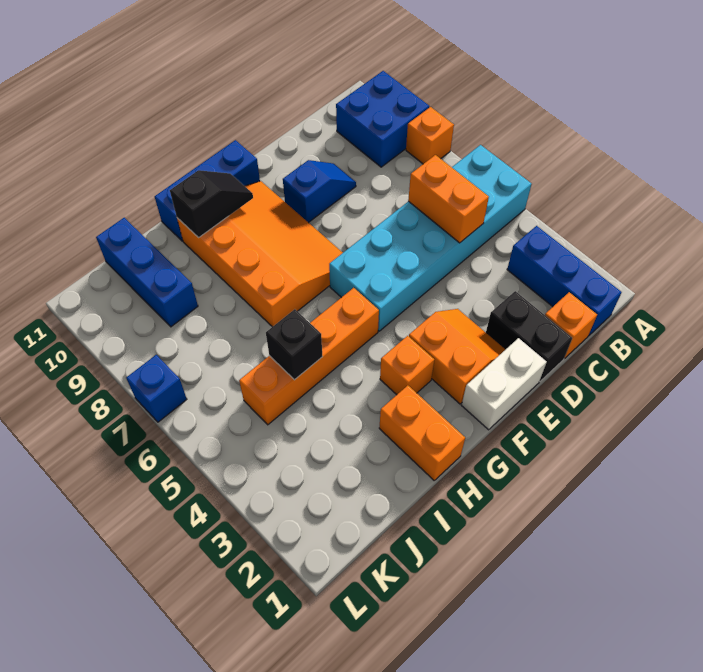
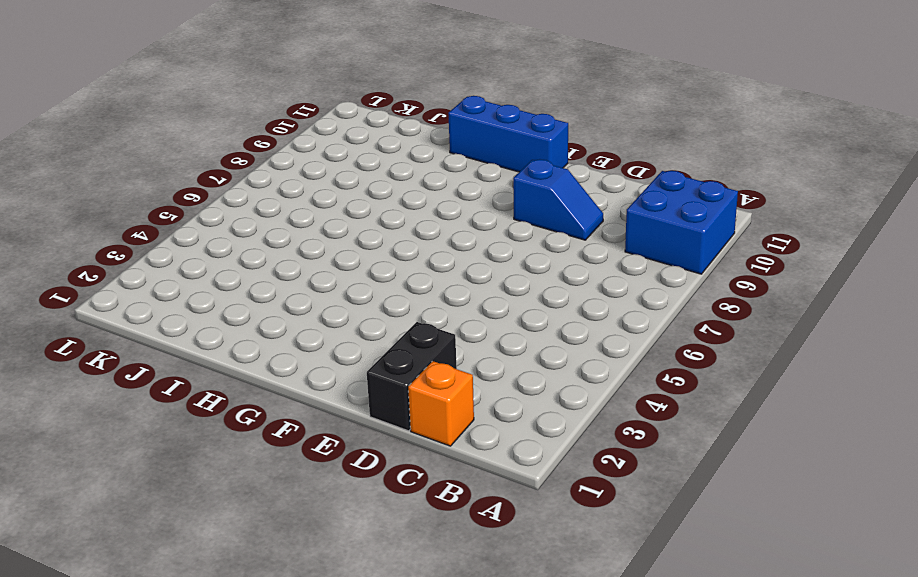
none -> cyan brick A5:F6 level 1
none -> orange brick A8 level 1
none -> blue brick B1:B3 level 1

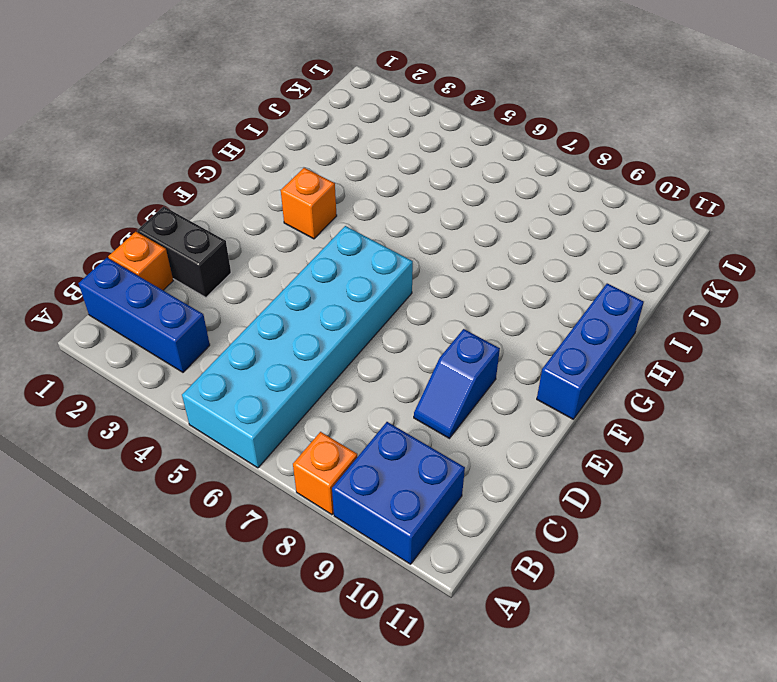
none -> white brick E1:F1 level 1
none -> orange slope E2:F3 level 1 top F
none -> orange slope F7:H10 level 1 top H

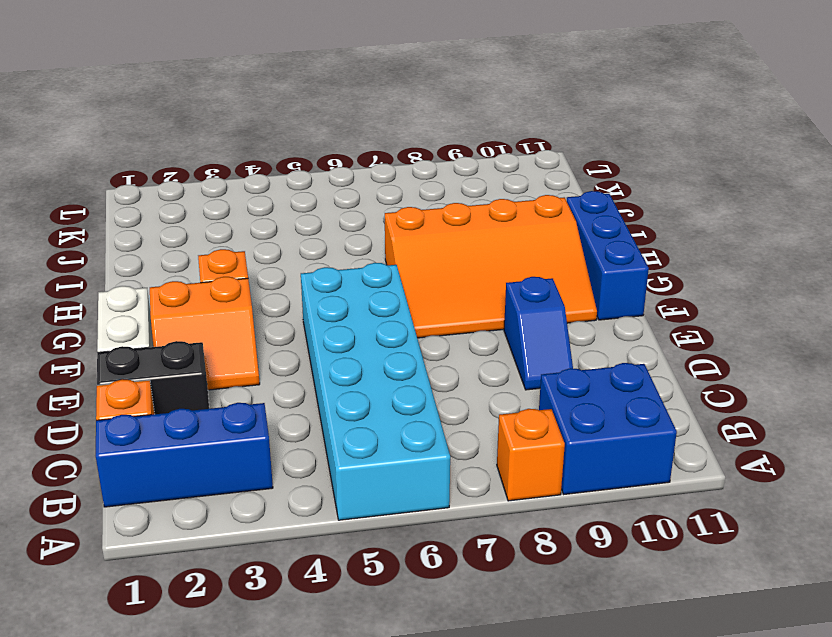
none -> orange brick G5:J5 level 1
none -> orange brick H1:H2 level 1
none -> blue brick J9:J11 level 1

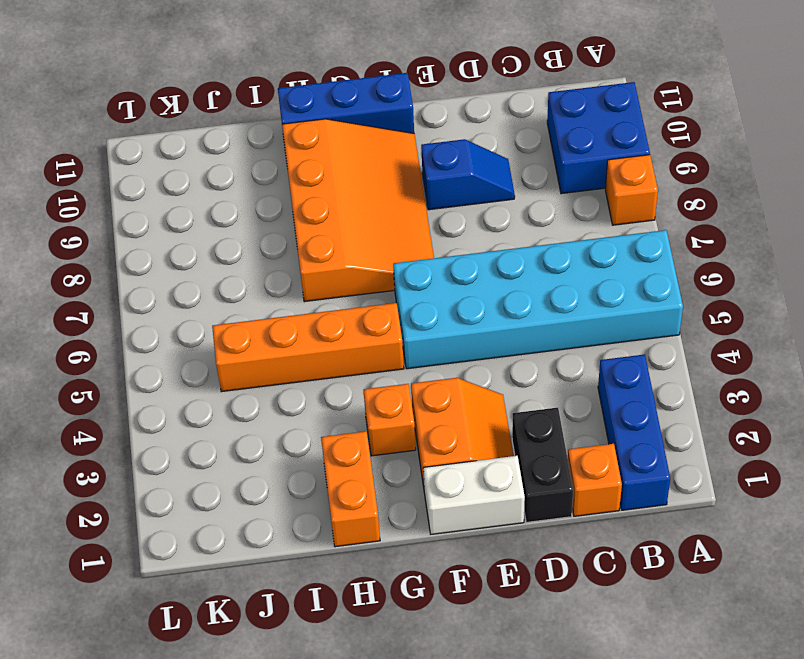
none -> blue brick J9:J11 level 1
none -> blue brick L7 level 1
none -> orange brick C5:C6 level 2

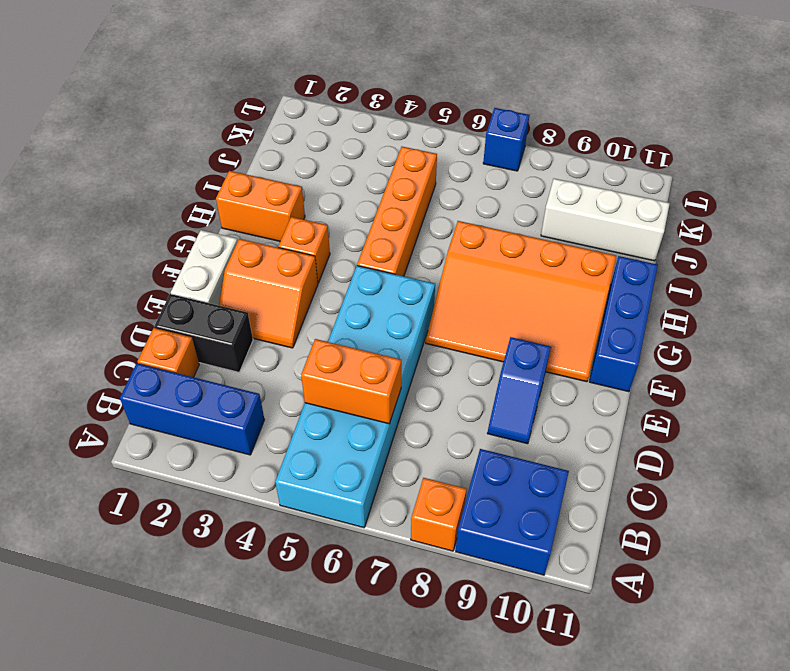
white brick J9:J11 level 1 -> blue brick J9:J11 level 1
none -> black slope G10:H10 level 2 top H
none -> black brick I5 level 2

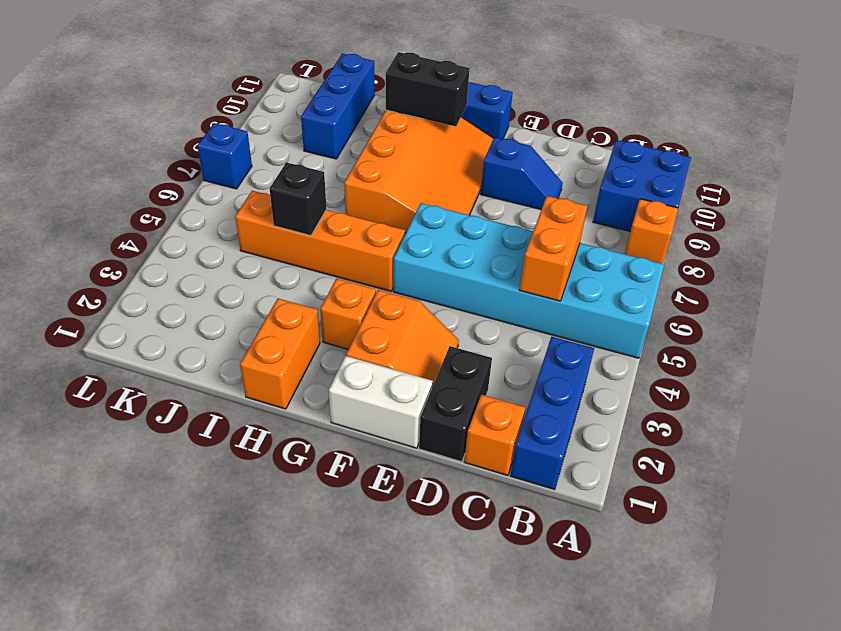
black brick G10:H10 level 2 -> black slope G10:H10 level 2 top H

